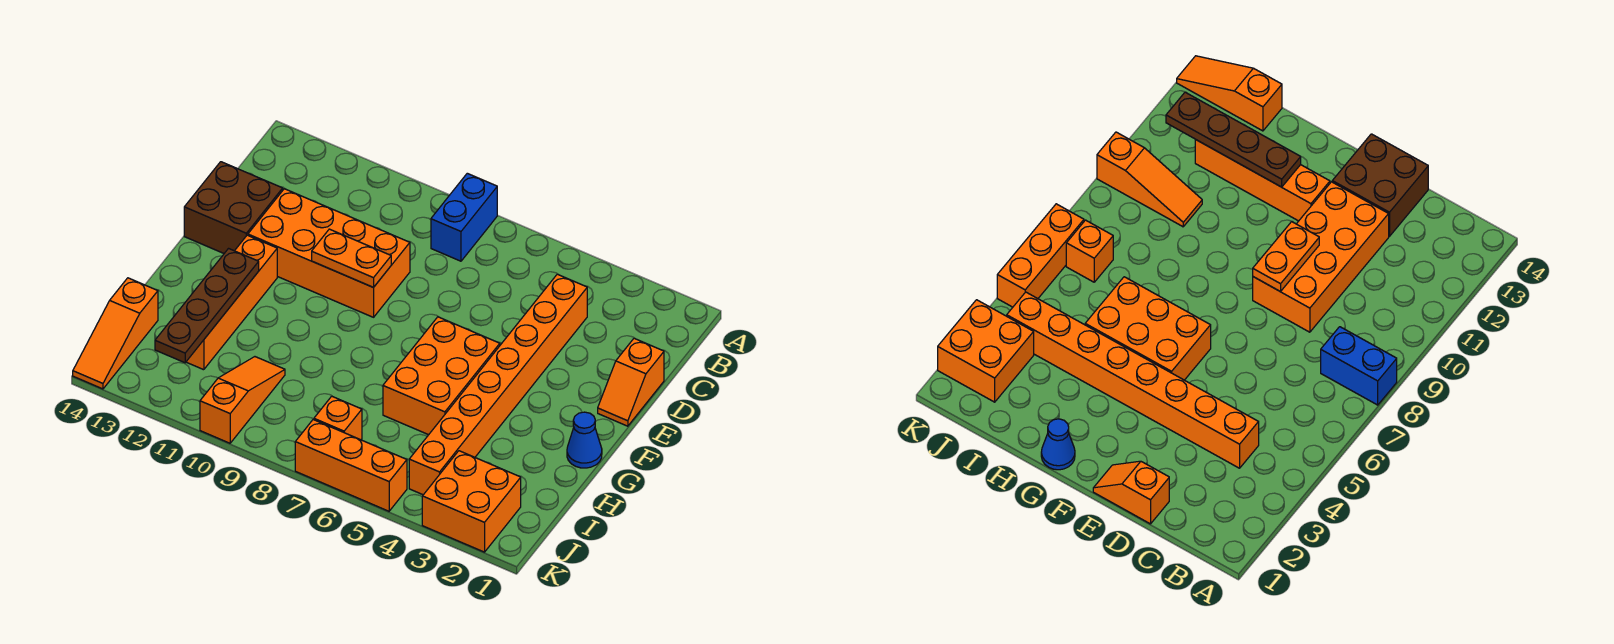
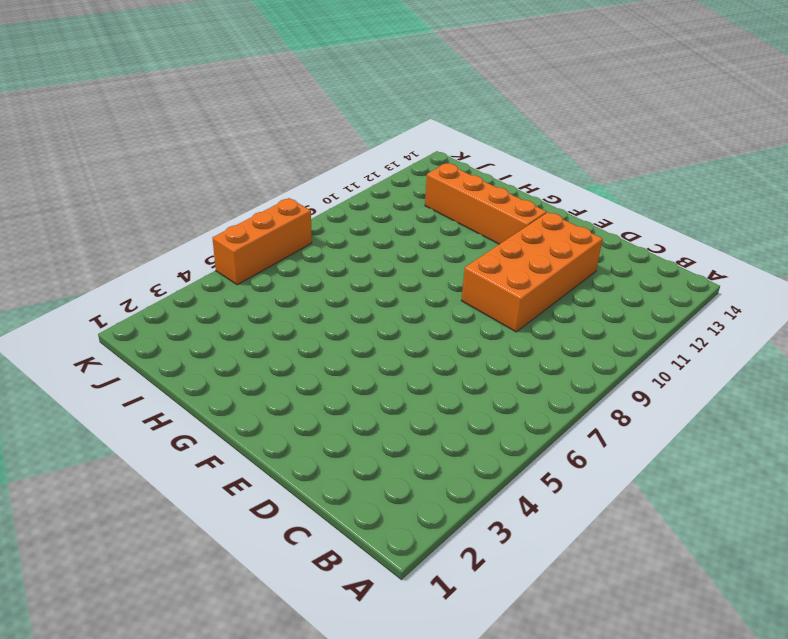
none -> blue brick A8:B8 level 1
none -> orange brick C4:J4 level 1
none -> orange slope D1:E1 level 1 top D

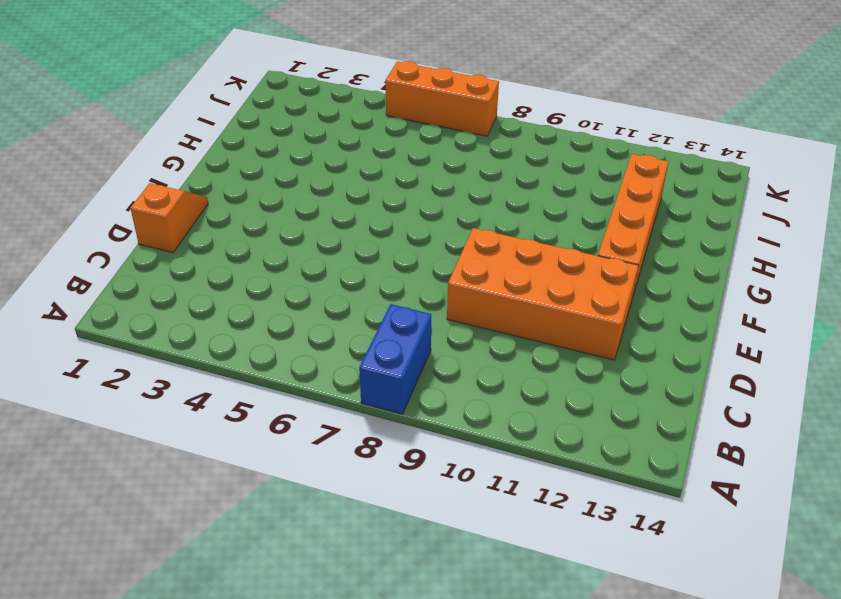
none -> orange brick C4:J4 level 1
none -> brown brick D13:E14 level 1
none -> orange brick F5:H6 level 1

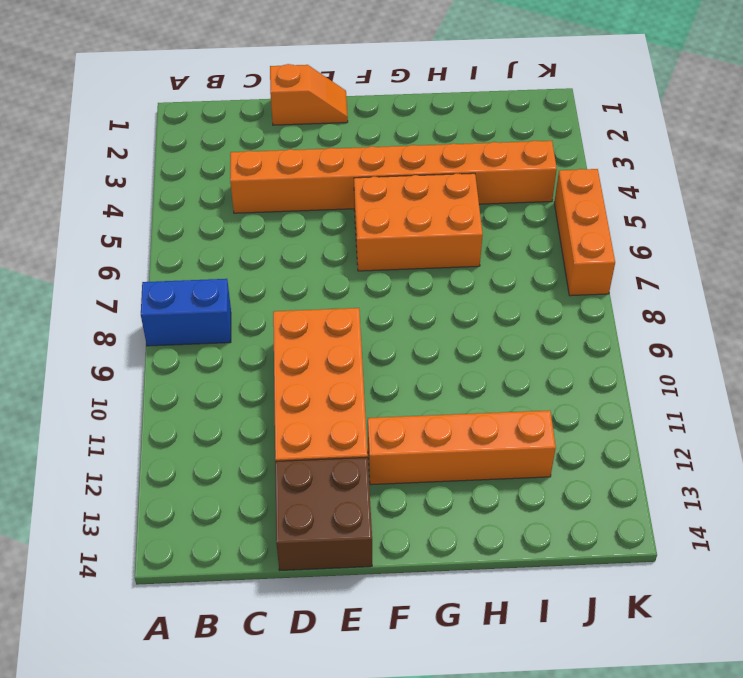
none -> blue cone G1 level 1
none -> orange slope I10:K10 level 1 top K
none -> orange slope I14:K14 level 1 top I

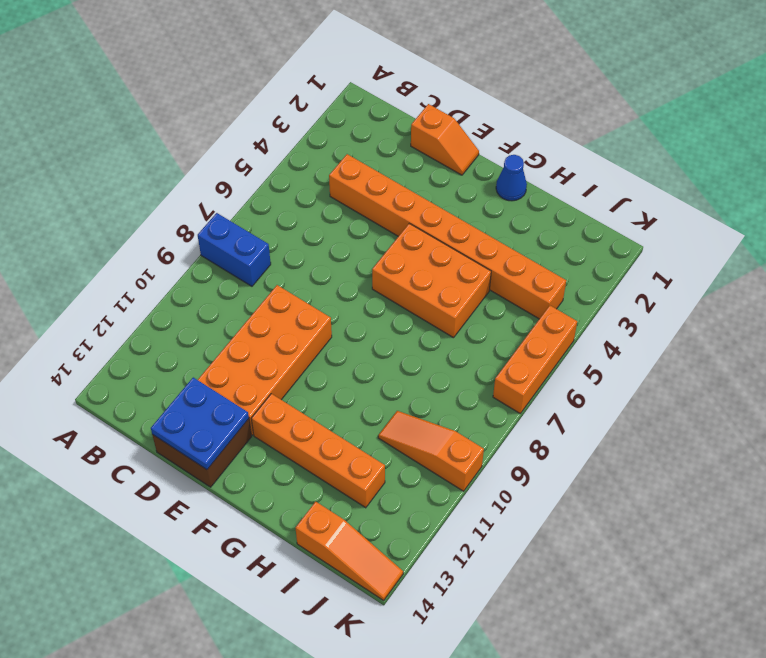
blue plate D13:E14 level 2 -> none
none -> orange brick J2:K3 level 1
none -> orange brick J7 level 1
none -> orange plate E9:E10 level 2

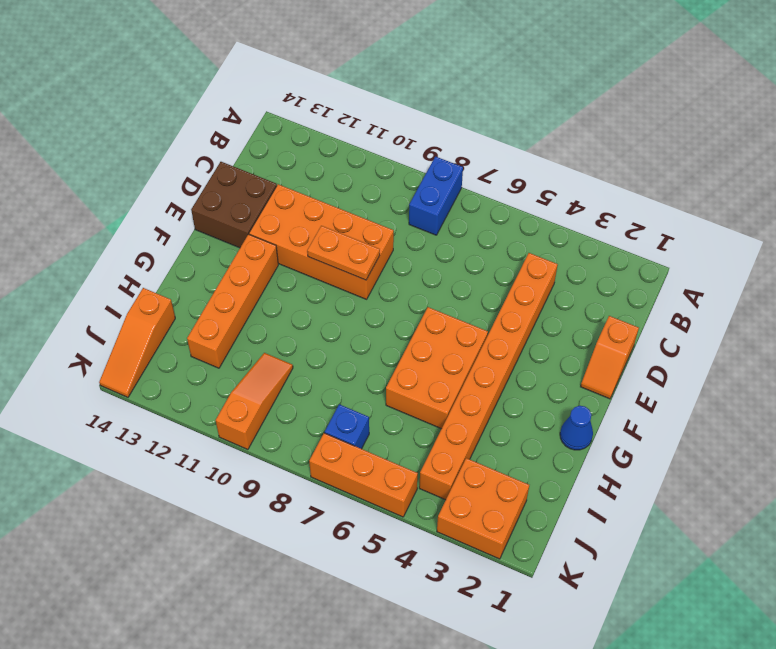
blue brick J7 level 1 -> orange brick J7 level 1
none -> brown plate G12:J12 level 2

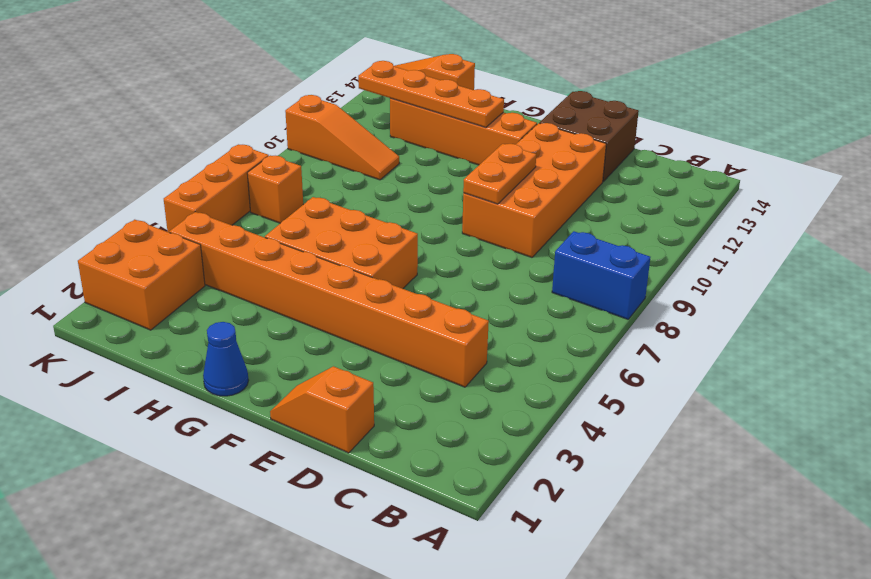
orange plate G12:J12 level 2 -> brown plate G12:J12 level 2

